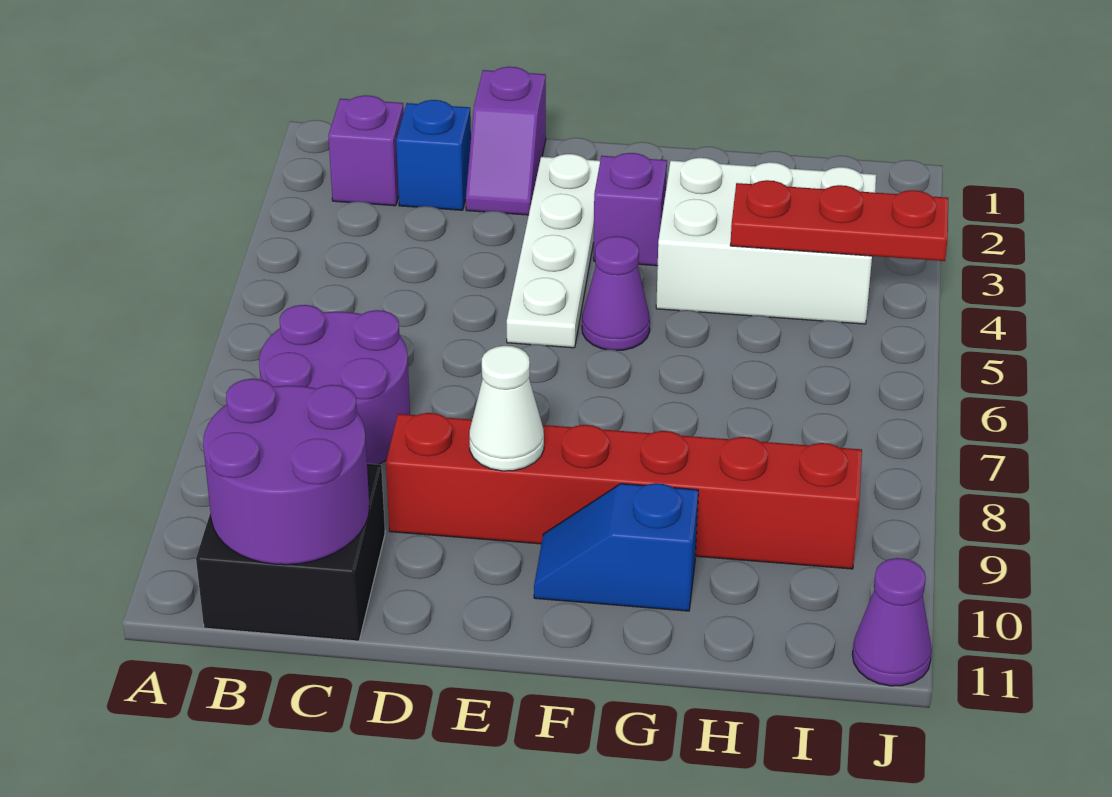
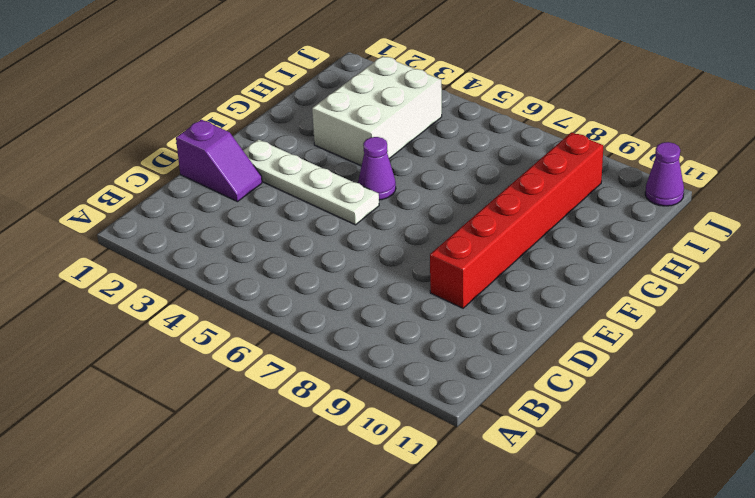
none -> purple brick B2 level 1
none -> purple round brick B7:C8 level 1
none -> black brick B10:C11 level 1

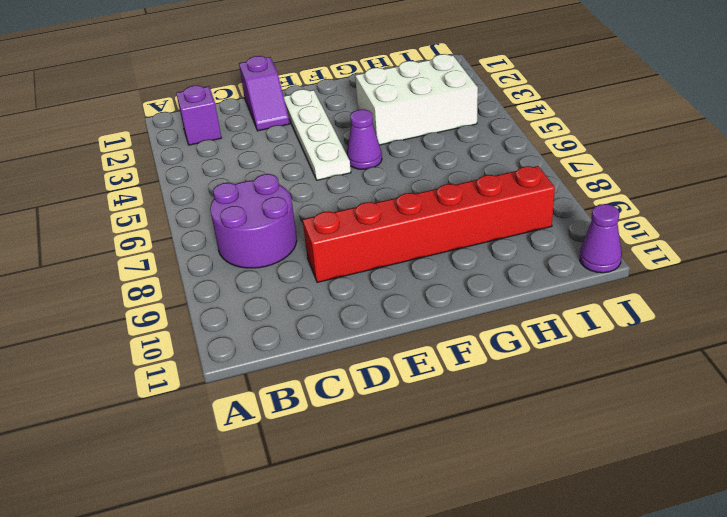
none -> black brick B10:C11 level 1
none -> blue brick C2 level 1
none -> purple brick F3 level 1

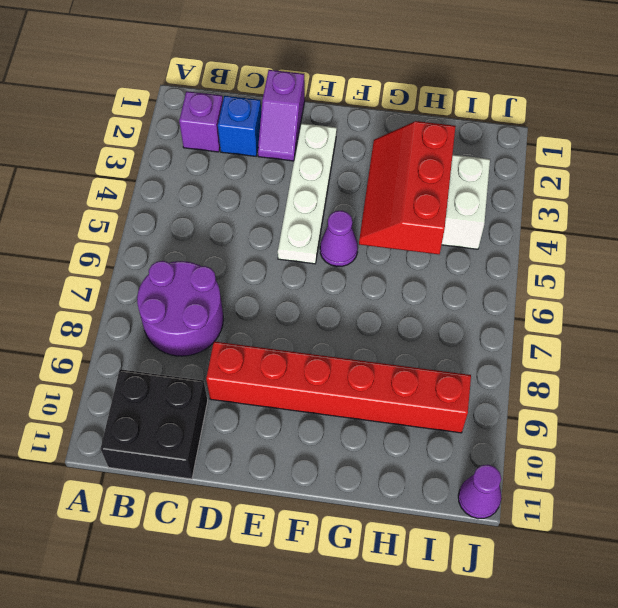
red slope G3:H5 level 2 top H -> red plate H4:J4 level 2
none -> purple brick F3 level 1
none -> blue slope F10:G10 level 1 top G
none -> purple round brick B10:C11 level 2

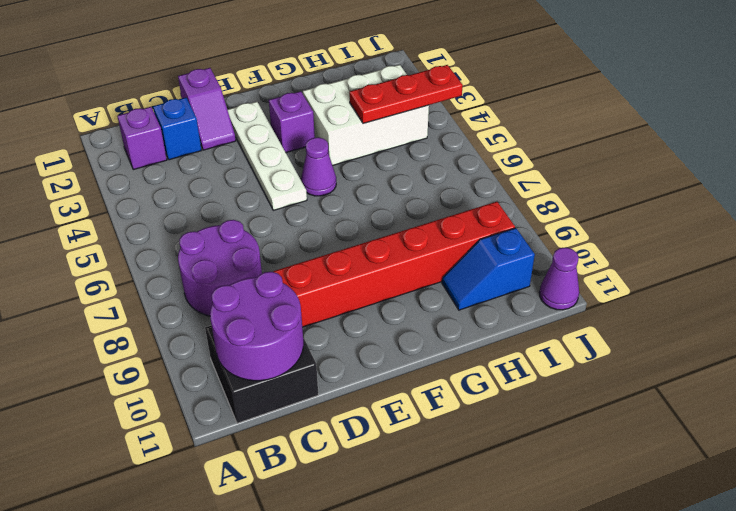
blue slope H10:I10 level 1 top I -> blue slope F10:G10 level 1 top G
none -> white cone E9 level 2

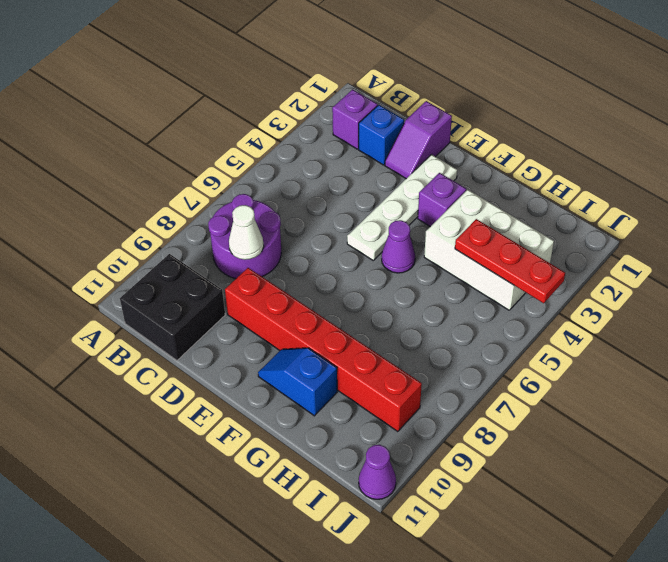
white cone C8 level 2 -> white cone E9 level 2
none -> purple round brick B10:C11 level 2

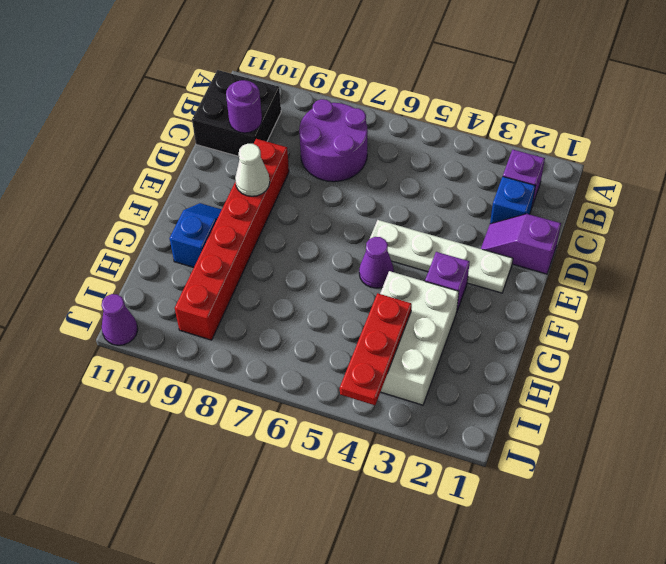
purple round brick C10 level 2 -> purple round brick B10:C11 level 2

